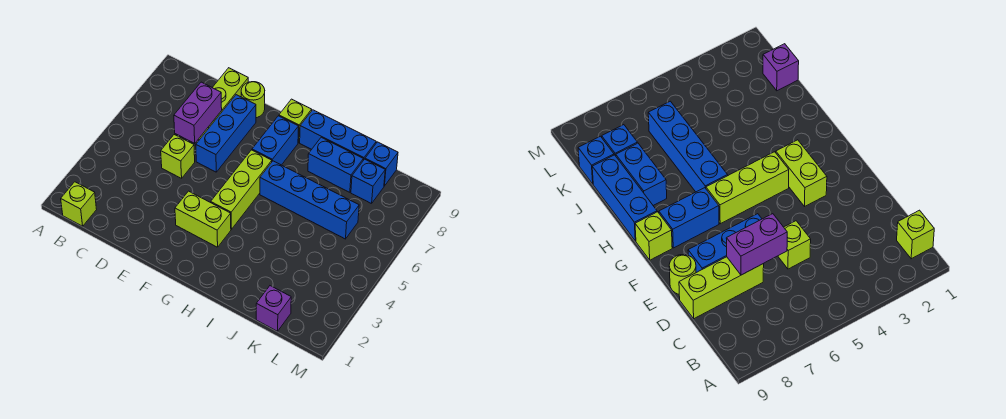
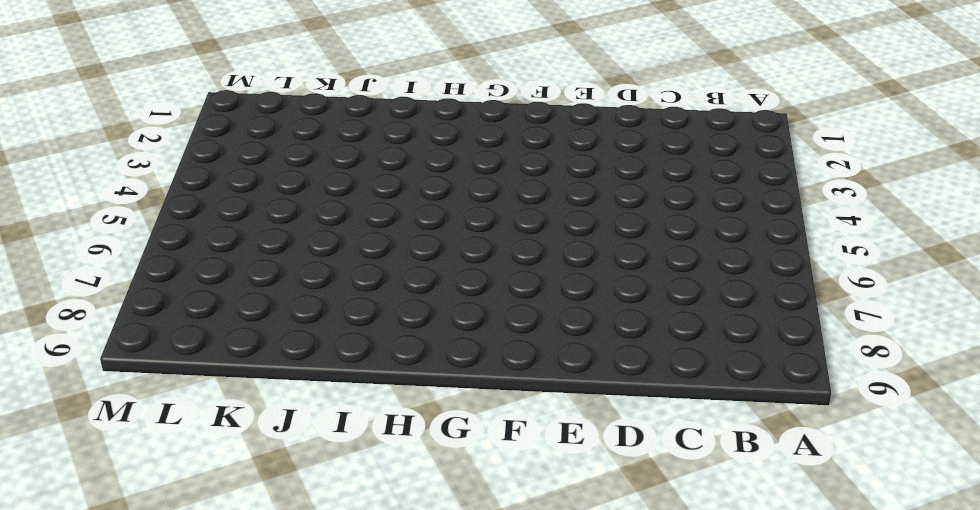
none -> lime brick B1 level 1
none -> lime brick D5 level 1
none -> lime brick D7:D9 level 1

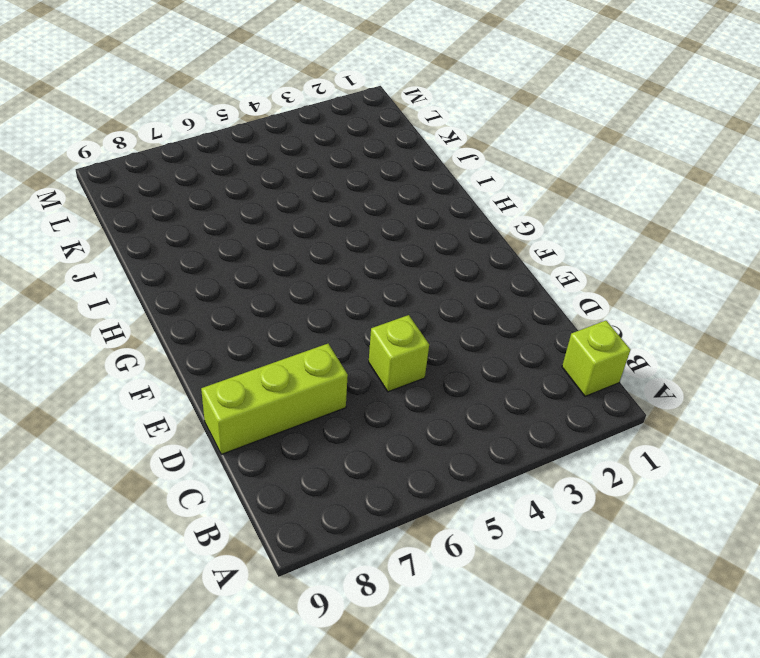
none -> blue brick E6:E8 level 1
none -> lime round brick E9 level 1
none -> lime brick F3:G3 level 1

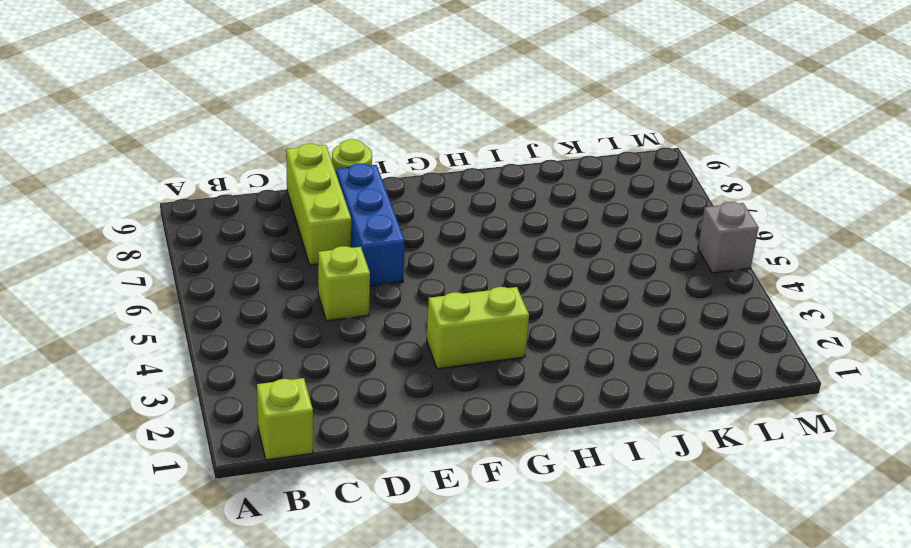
grey brick M5 level 1 -> none
none -> lime brick G4:G6 level 1
none -> blue brick G7:G8 level 1
none -> lime brick G9 level 1

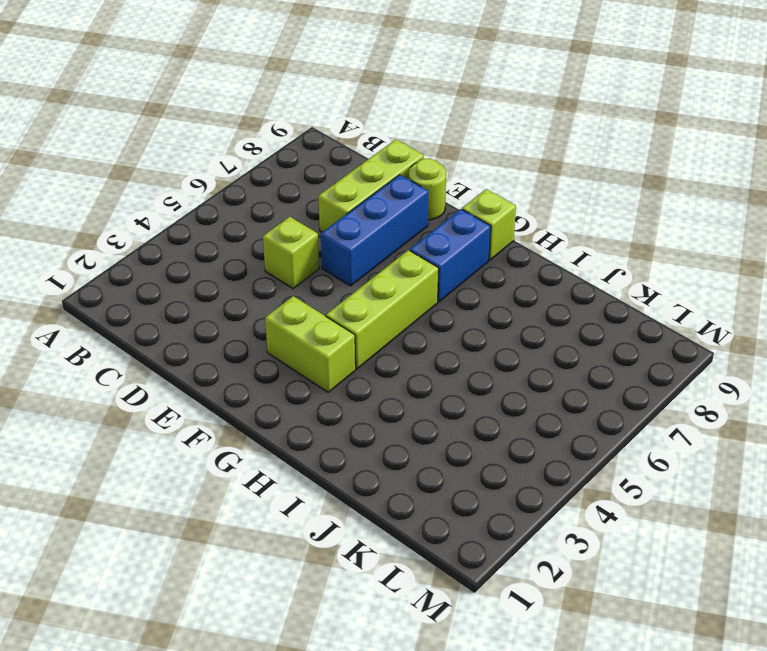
none -> lime brick B1 level 1
none -> blue brick H6:K6 level 1
none -> blue brick H9:J9 level 1

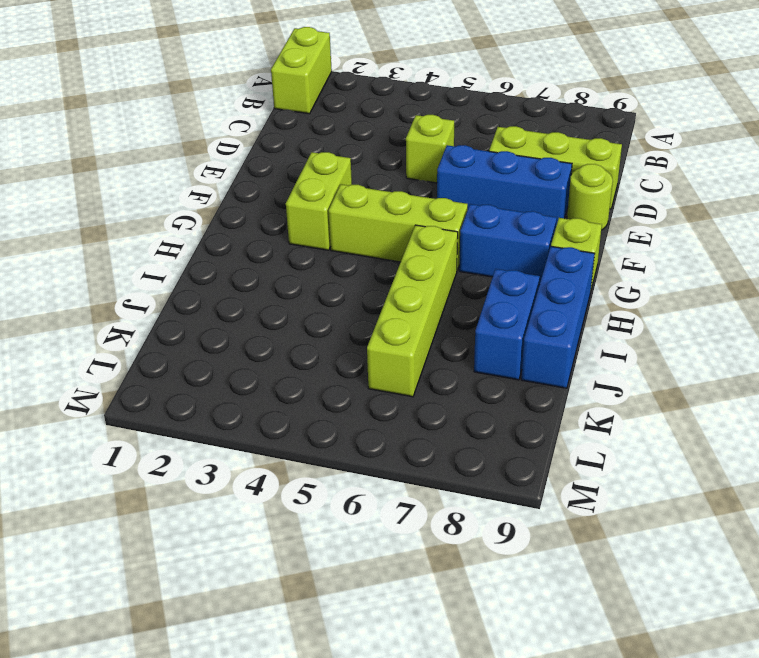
lime brick A1:B1 level 1 -> lime brick B1 level 1
lime brick H6:K6 level 1 -> blue brick H6:K6 level 1
none -> purple brick K1 level 1
none -> blue brick K8 level 1
none -> blue brick K9 level 1

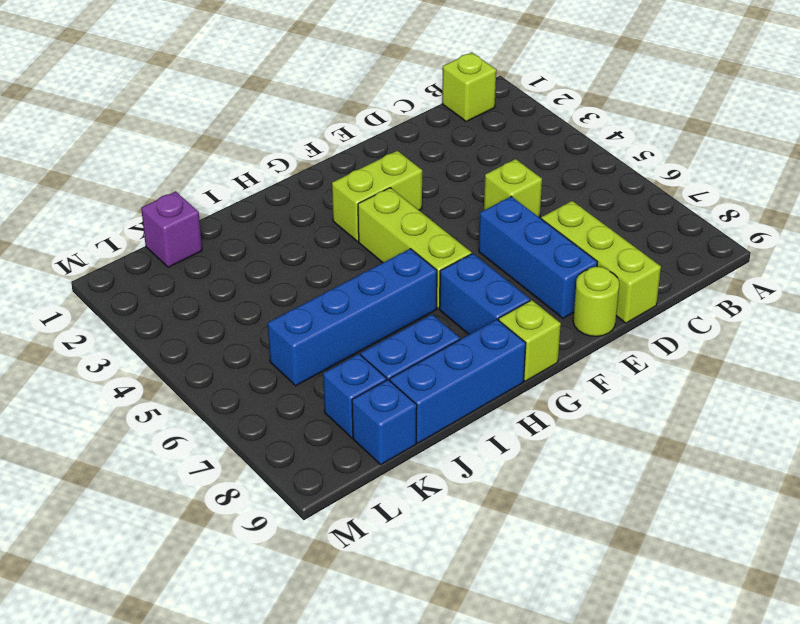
none -> purple brick D6:D7 level 2

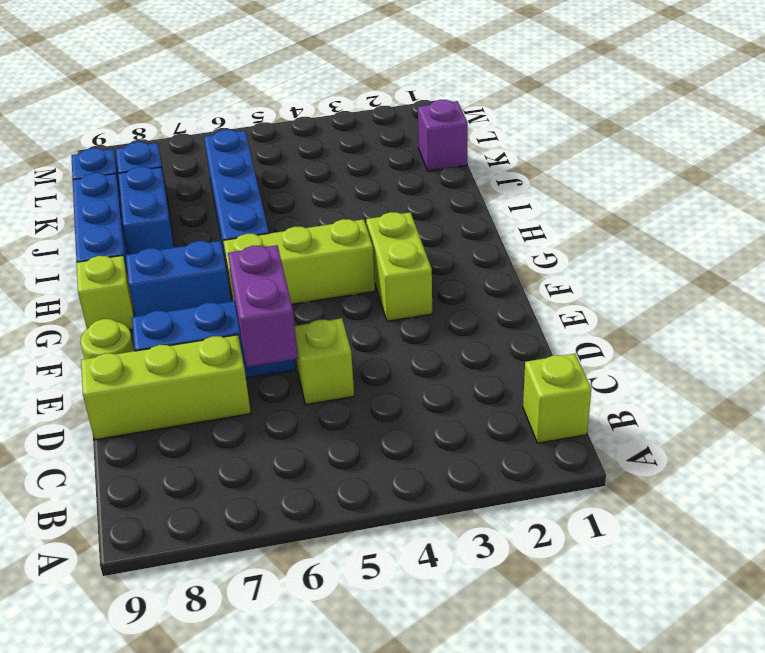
purple brick D6:E6 level 2 -> purple brick D6:D7 level 2

